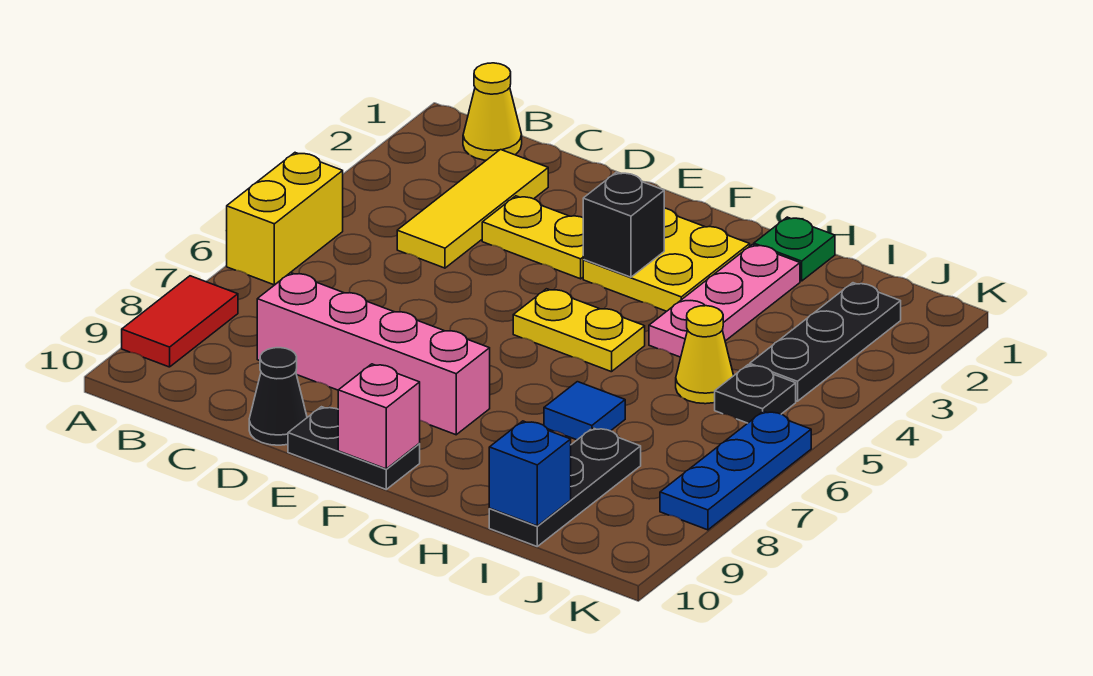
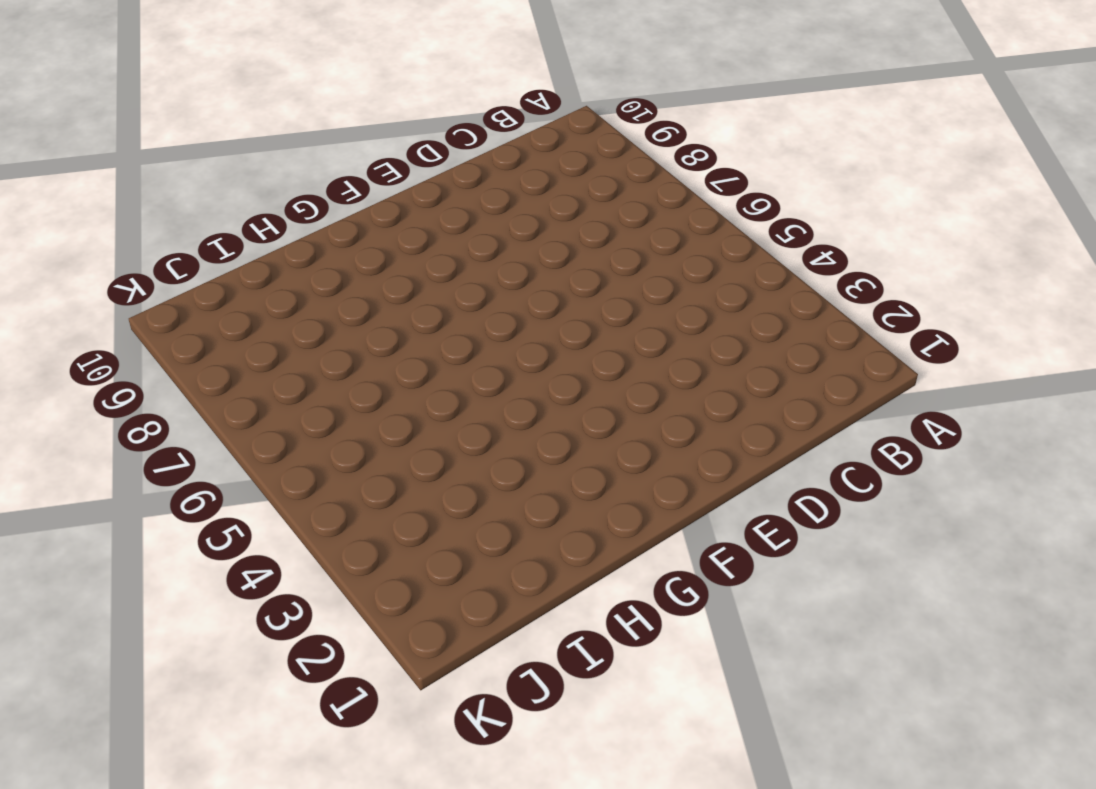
none -> yellow brick A5:A6 level 1
none -> red tile A8:A9 level 1
none -> yellow cone B1 level 1

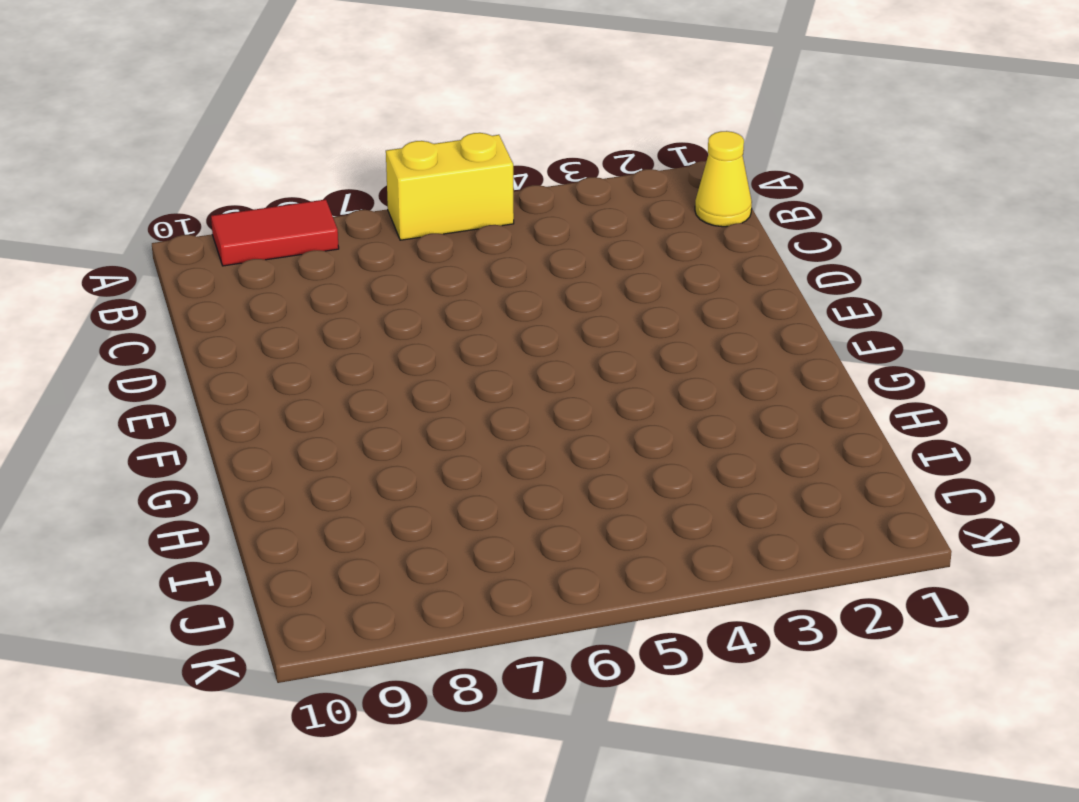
none -> yellow tile C2:C4 level 1
none -> pink brick C8:F8 level 1
none -> yellow plate D3:E3 level 1

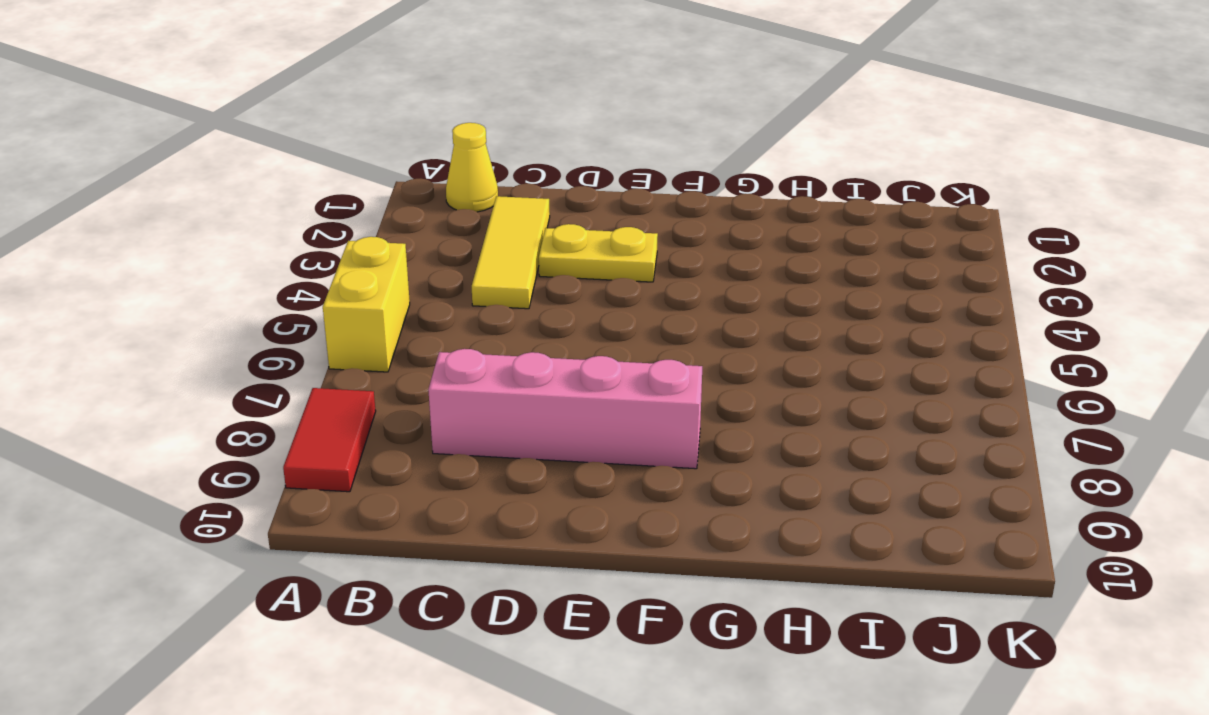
none -> black cone D10 level 1
none -> black plate E10:F10 level 1
none -> yellow plate F2:G3 level 1

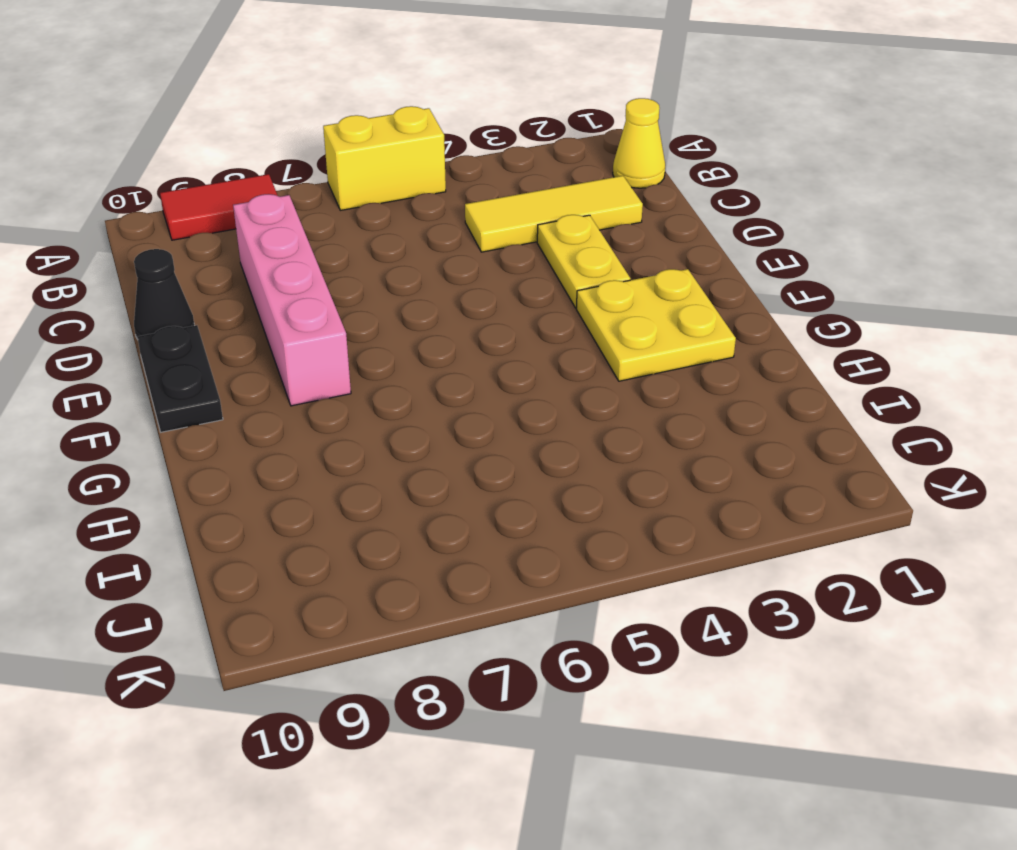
none -> yellow plate F5:G5 level 1
none -> green plate H1 level 1
none -> pink plate H2:H4 level 1

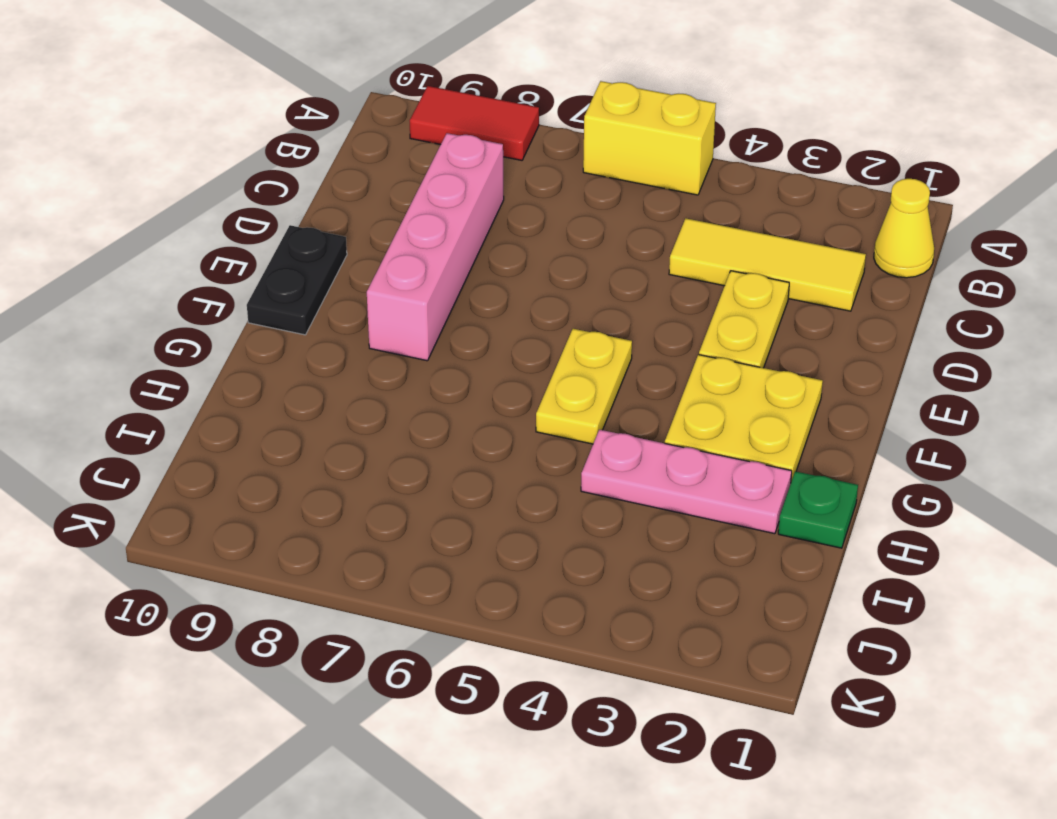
none -> black cone D10 level 1
none -> blue tile H7 level 1
none -> yellow cone I5 level 1

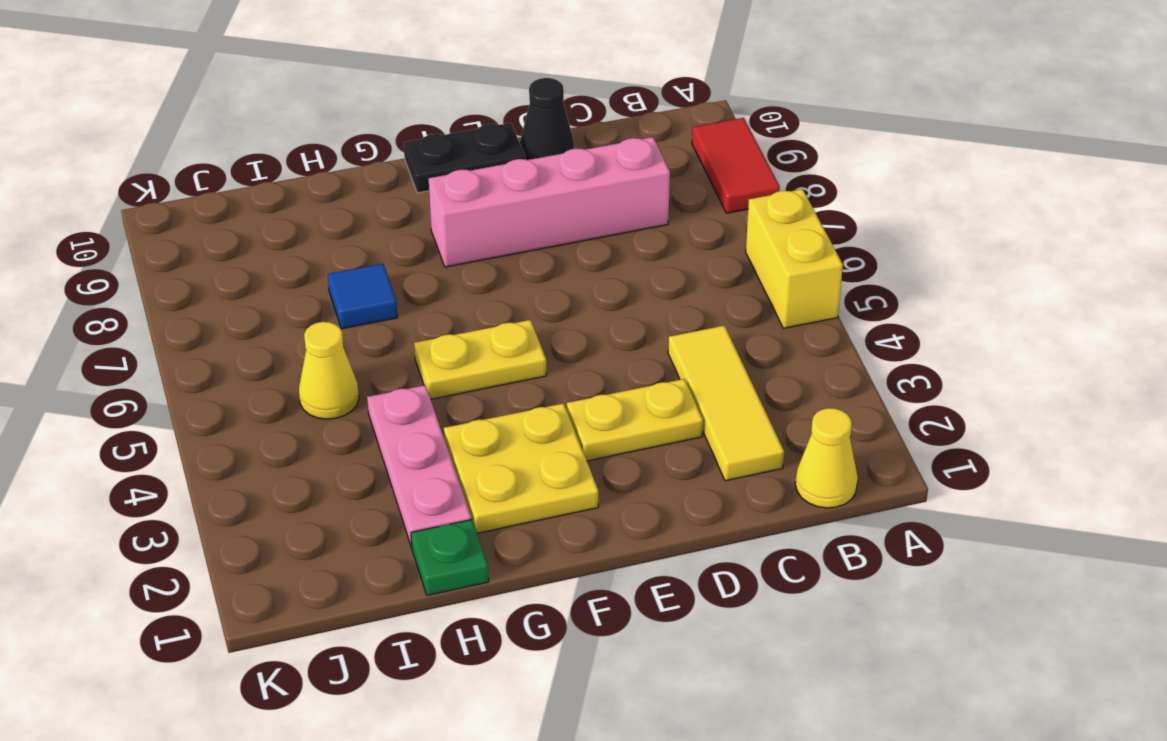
none -> black plate I8:I10 level 1
none -> black plate J2:J4 level 1
none -> black plate J5 level 1

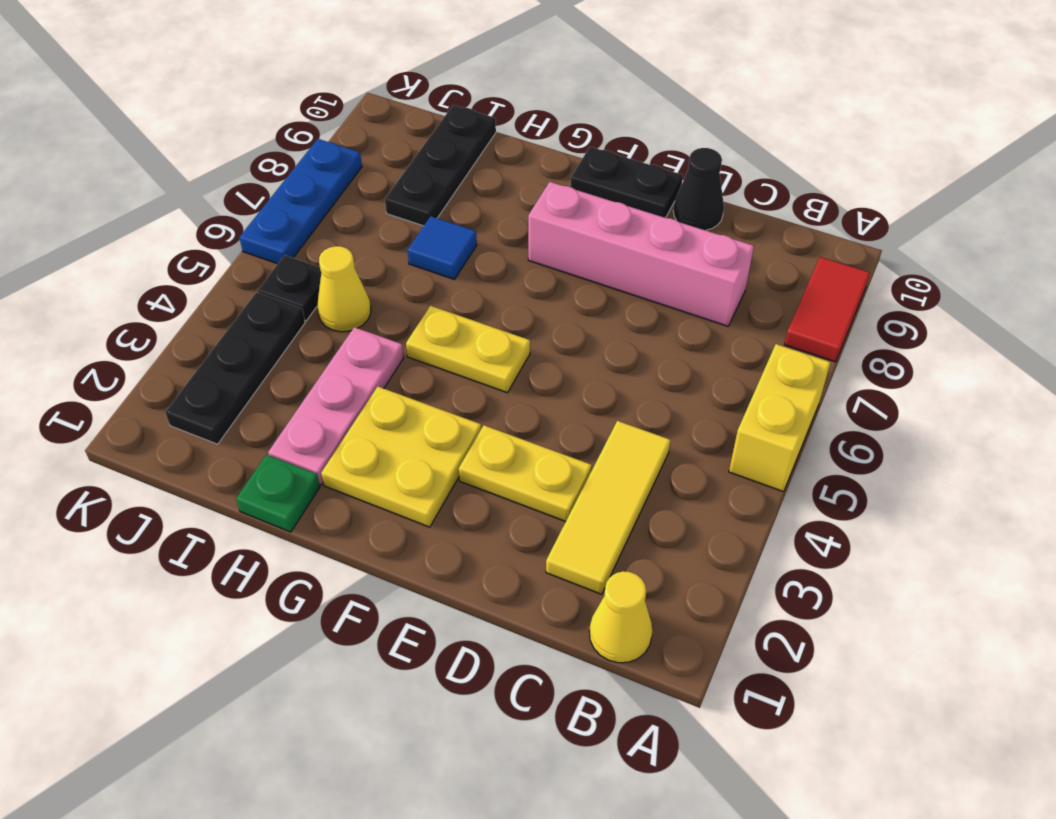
none -> black brick F3 level 2
none -> pink brick F10 level 2
none -> blue brick I10 level 2

